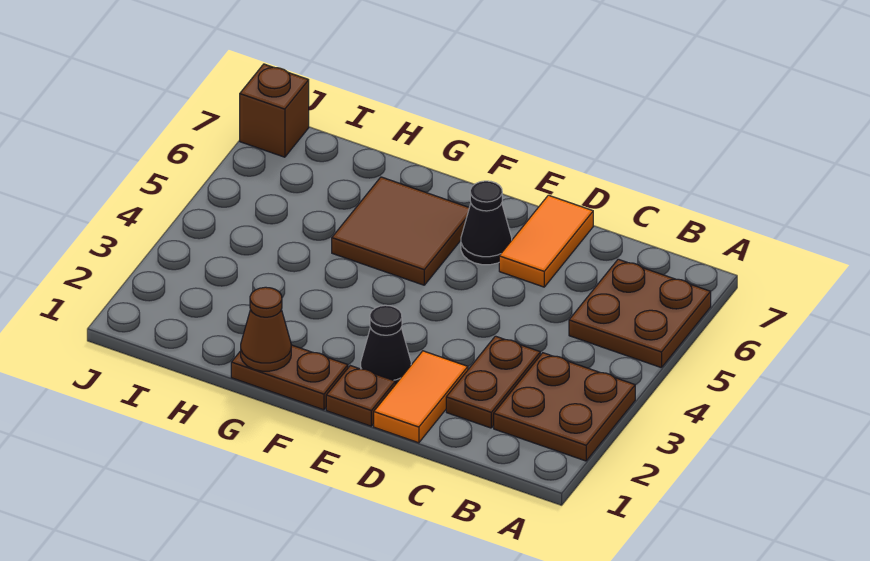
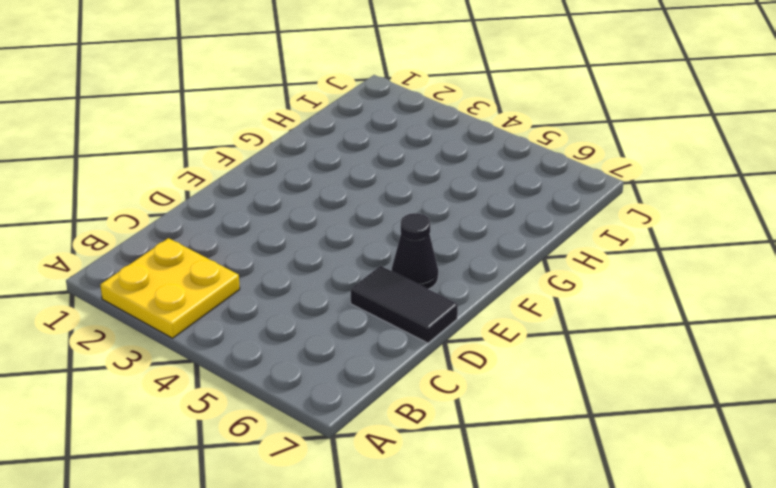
yellow plate A2:B3 level 1 -> brown plate A2:B3 level 1
black tile D6:D7 level 1 -> orange tile D6:D7 level 1
none -> brown plate A5:B6 level 1
none -> brown plate C2:C3 level 1
none -> orange tile D1:D2 level 1

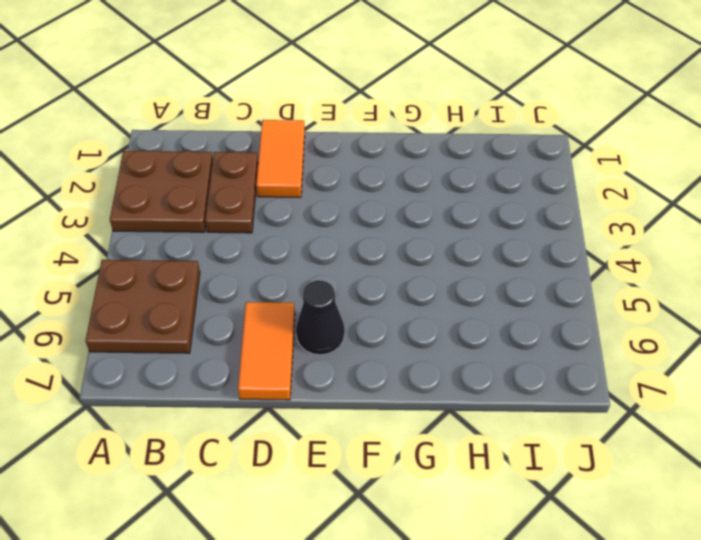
none -> brown plate E1 level 1
none -> black cone E2 level 1
none -> brown plate F1:G1 level 1

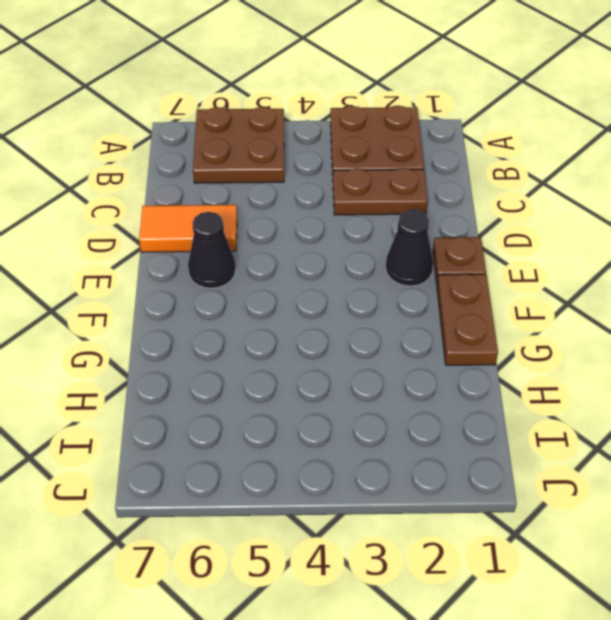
none -> orange tile D1:D2 level 1
none -> brown tile F5:G6 level 1
none -> brown brick J7 level 1

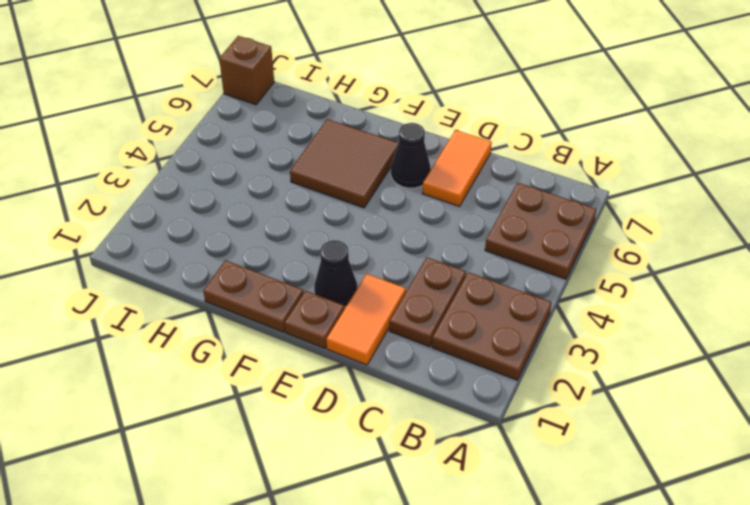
none -> brown cone G1 level 2

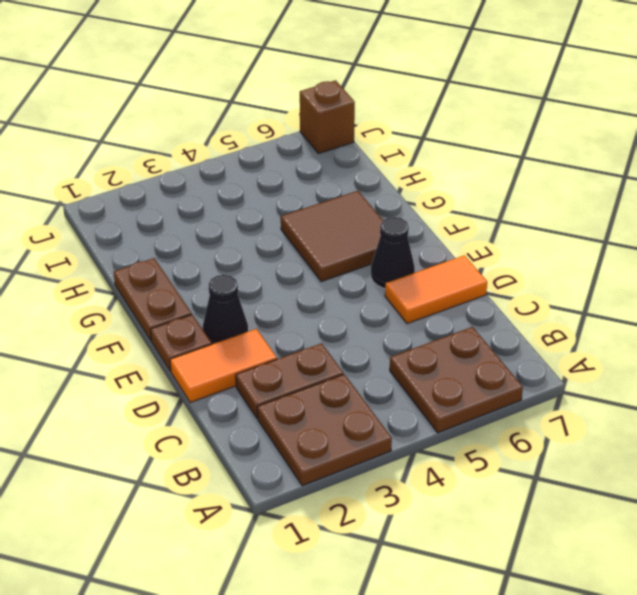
none -> brown cone G1 level 2

